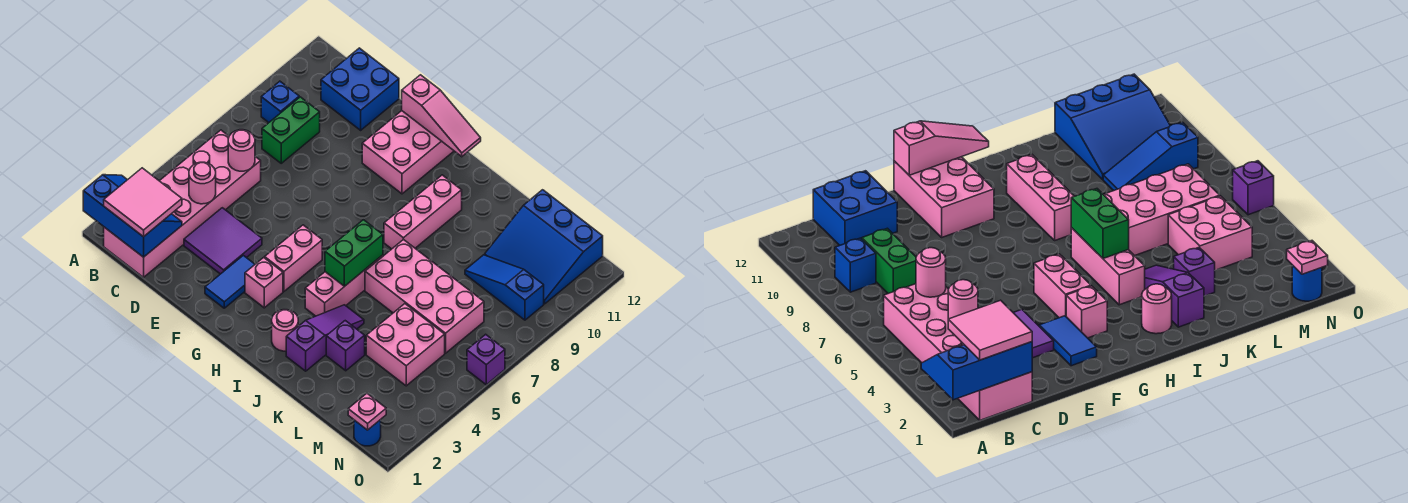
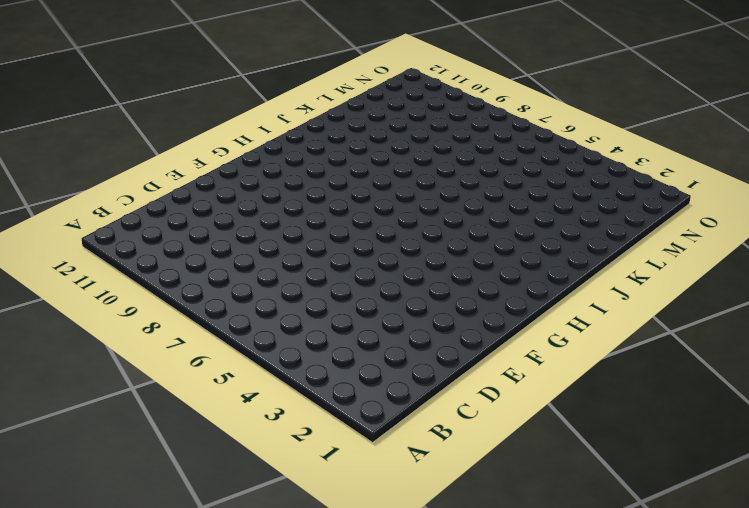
none -> pink brick B1:C6 level 1
none -> blue brick B9 level 1
none -> green brick C8:C9 level 1

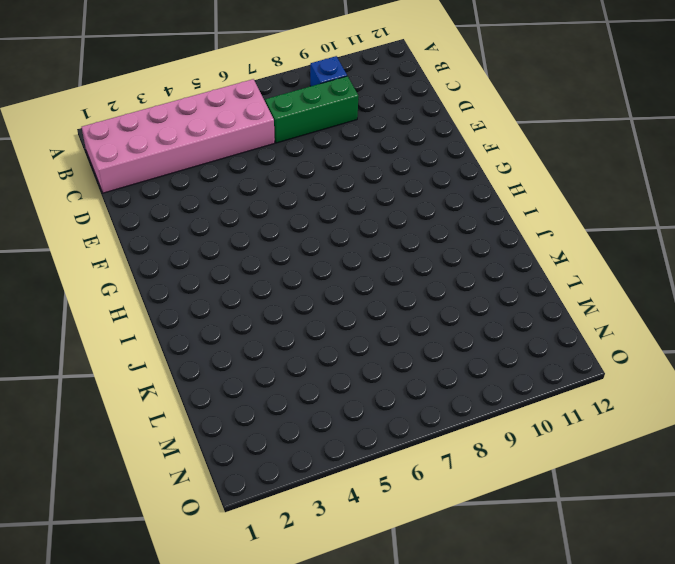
green brick C7:C9 level 1 -> green brick C8:C9 level 1
none -> blue brick C11:D12 level 1
none -> purple tile D3:E4 level 1
none -> blue tile F2:F3 level 1

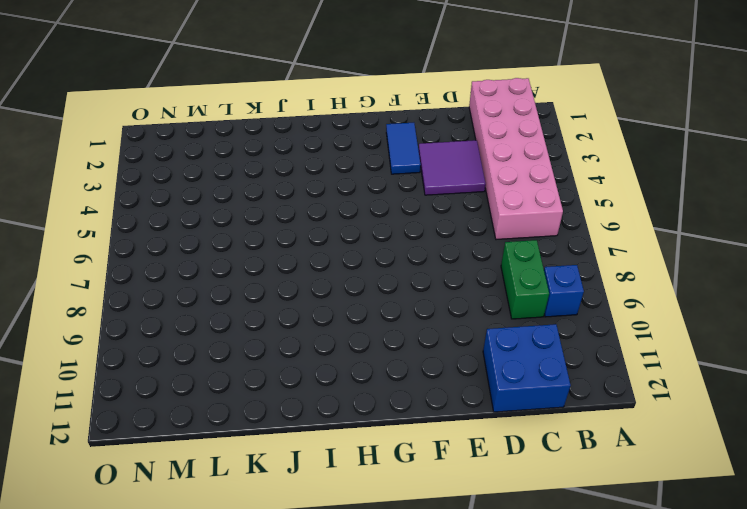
none -> pink brick F10:G12 level 1
none -> pink brick G3 level 1
none -> pink brick G4:G5 level 1

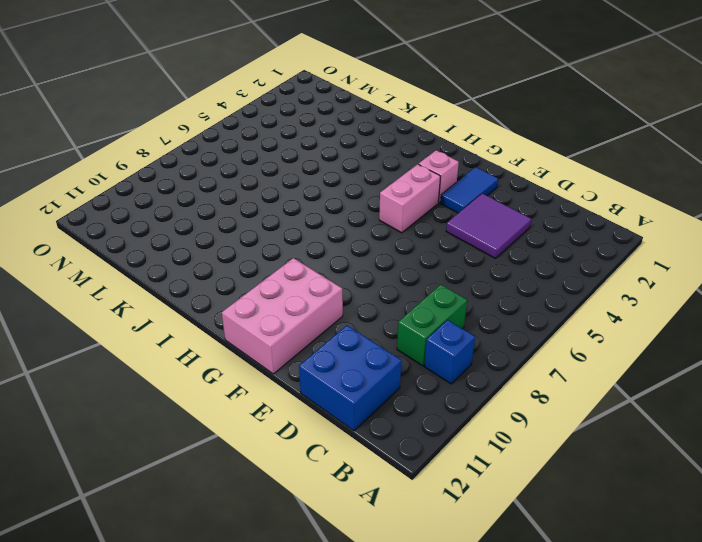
none -> pink brick B1:C6 level 1
none -> pink round brick I2 level 1
none -> pink brick I4:I6 level 1

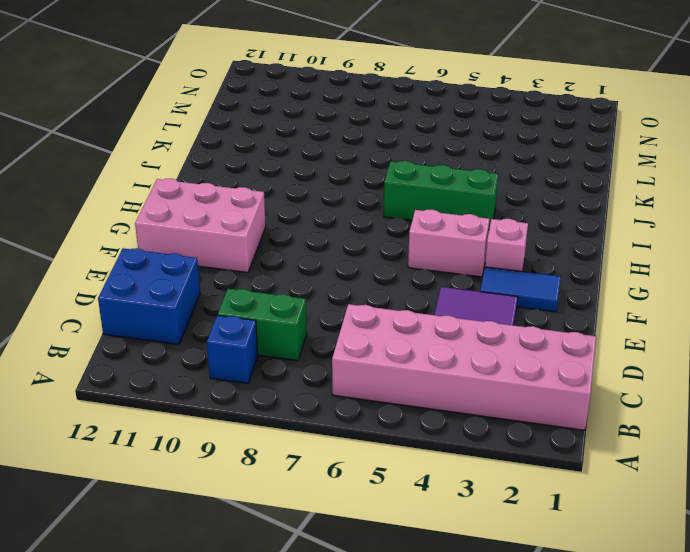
green brick I4:I6 level 1 -> pink brick I4:I6 level 1
none -> pink round brick I2 level 1
none -> pink brick I8:I10 level 1
none -> purple slope J2:J4 level 1 top 2

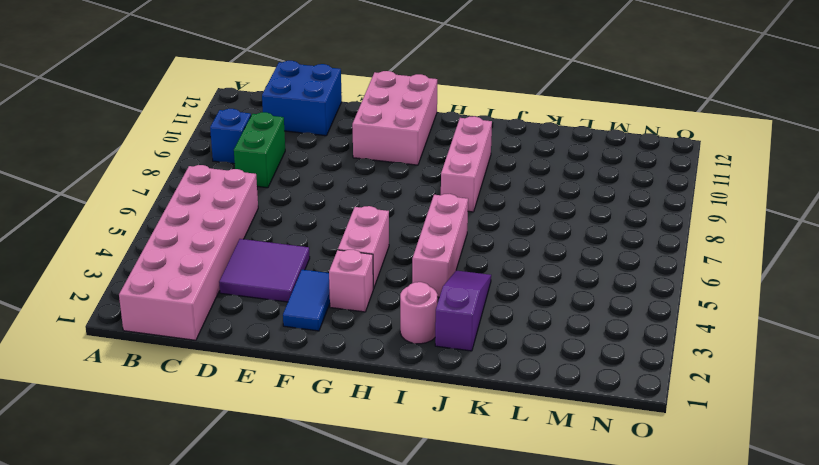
none -> pink brick J6:M7 level 1
none -> purple brick K3 level 1
none -> pink brick L4:M5 level 1

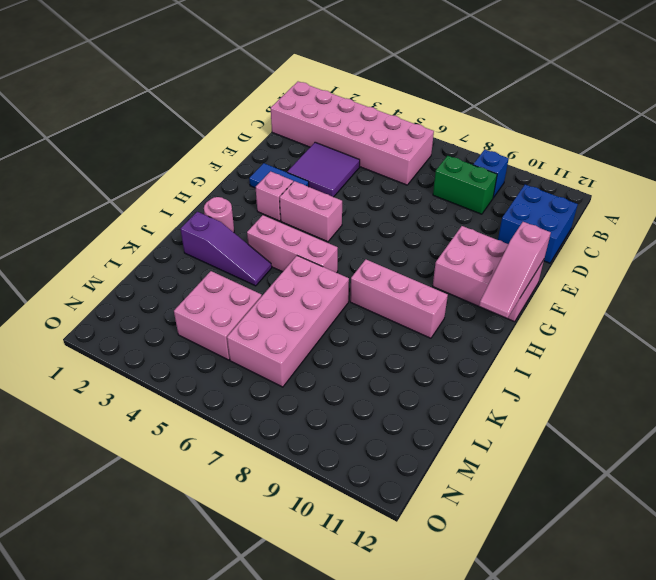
none -> purple brick K3 level 1
none -> blue slope L9:N9 level 1 top N
none -> blue slope L10:N12 level 1 top 12

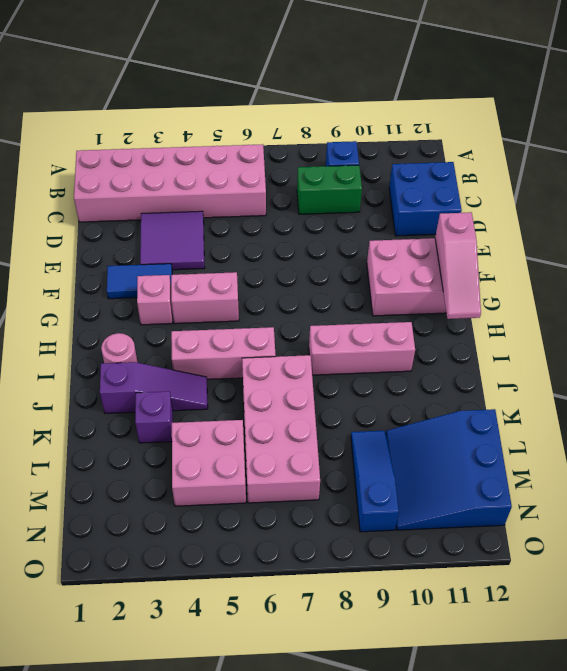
none -> blue round brick N1 level 1
none -> purple brick O6 level 1
none -> blue slope A1:C2 level 2 top 1

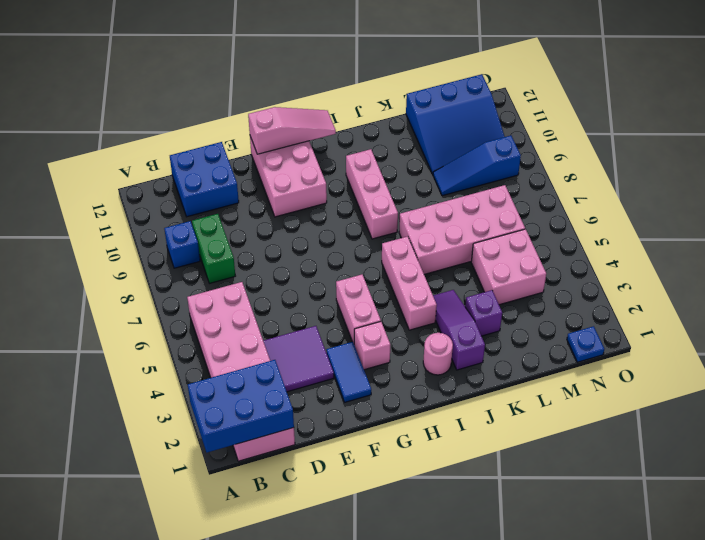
blue brick A1:C2 level 2 -> blue slope A1:C2 level 2 top 1
blue plate N1 level 1 -> blue round brick N1 level 1
none -> purple brick O6 level 1
none -> pink round brick C4 level 2
none -> pink round brick C6 level 2

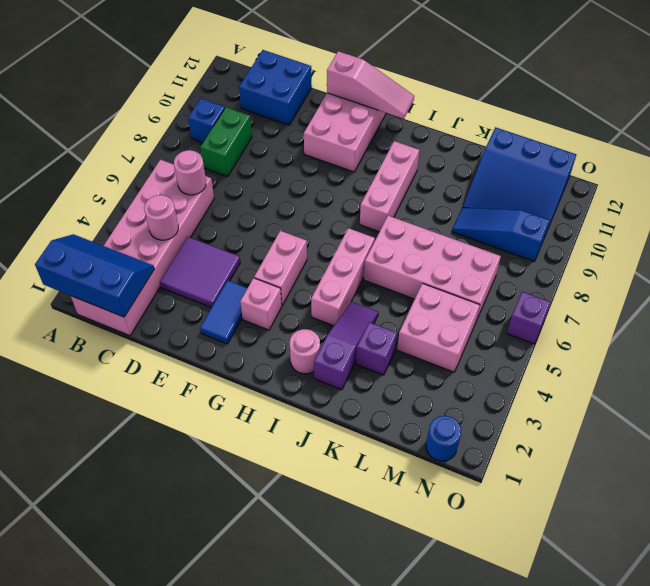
none -> green brick I5:I6 level 2
none -> pink plate N1 level 2
none -> pink tile B1:C2 level 3

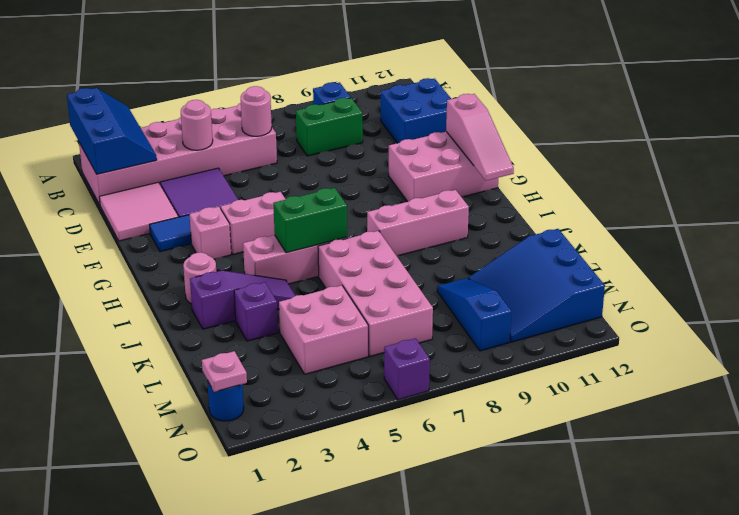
pink tile D1:E2 level 1 -> pink tile B1:C2 level 3

